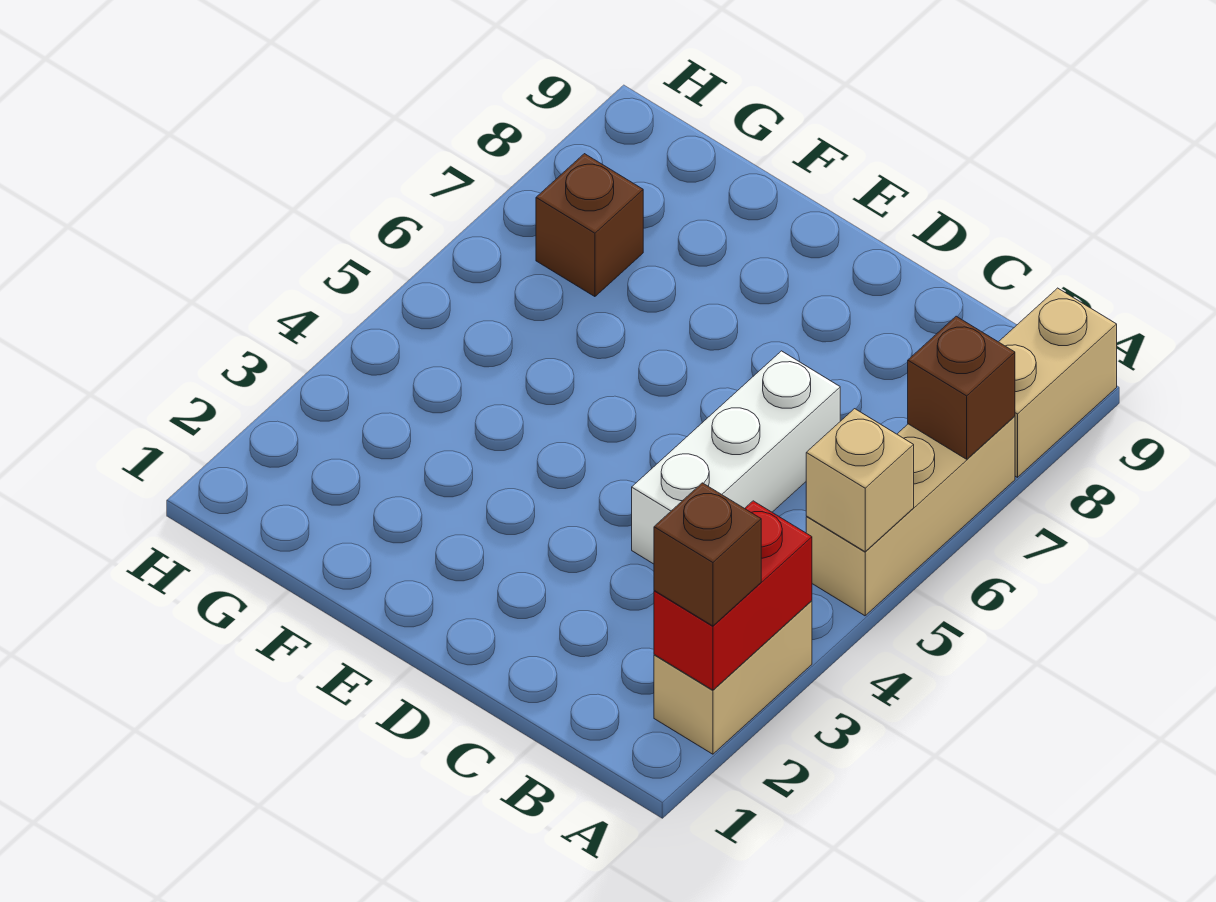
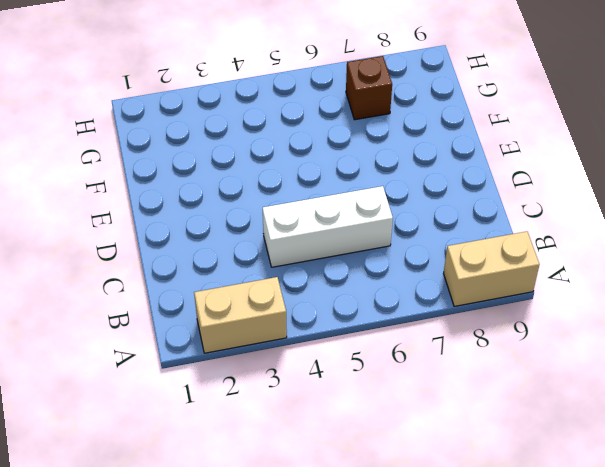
none -> tan brick A5:A7 level 1
none -> red brick A2:A3 level 2

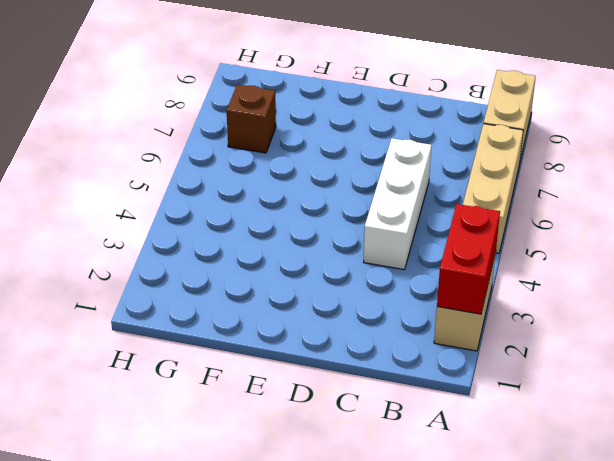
none -> tan brick A5 level 2
none -> brown brick A7 level 2

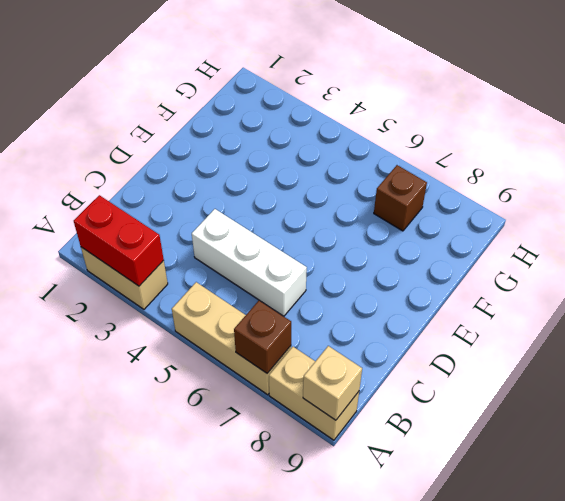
tan brick A9 level 2 -> tan brick A5 level 2
none -> brown brick A2 level 3

